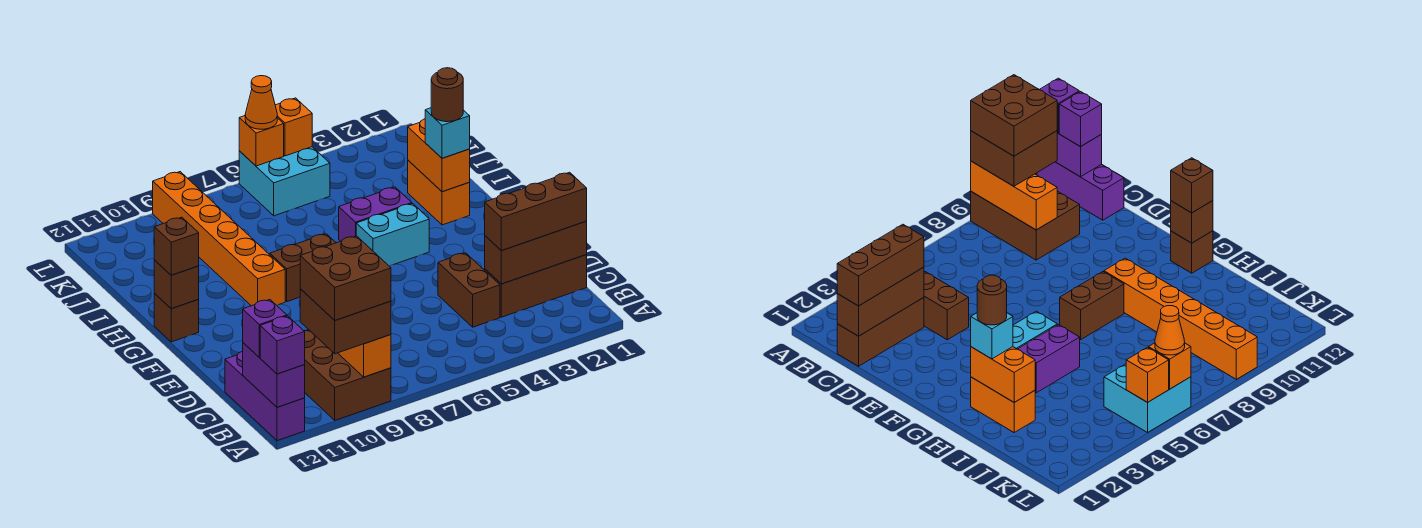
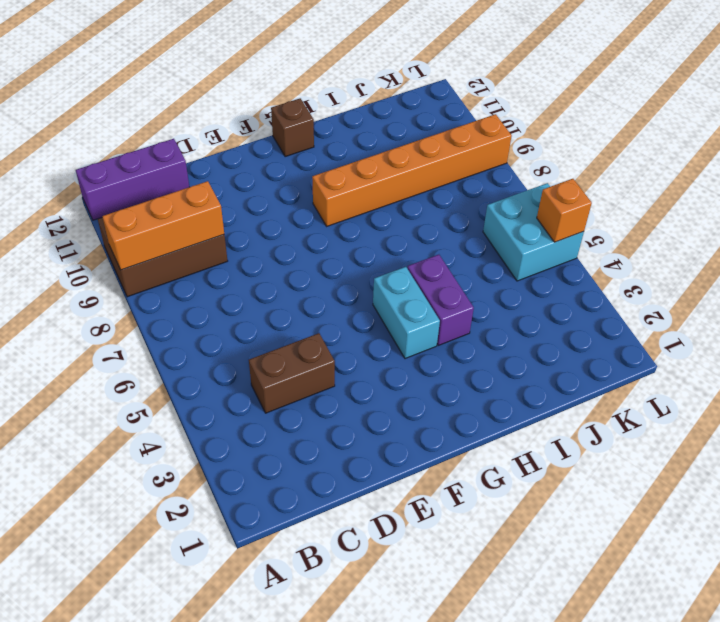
none -> brown brick C1:C3 level 1
none -> brown brick G7:G8 level 1
none -> orange brick H2:I2 level 1

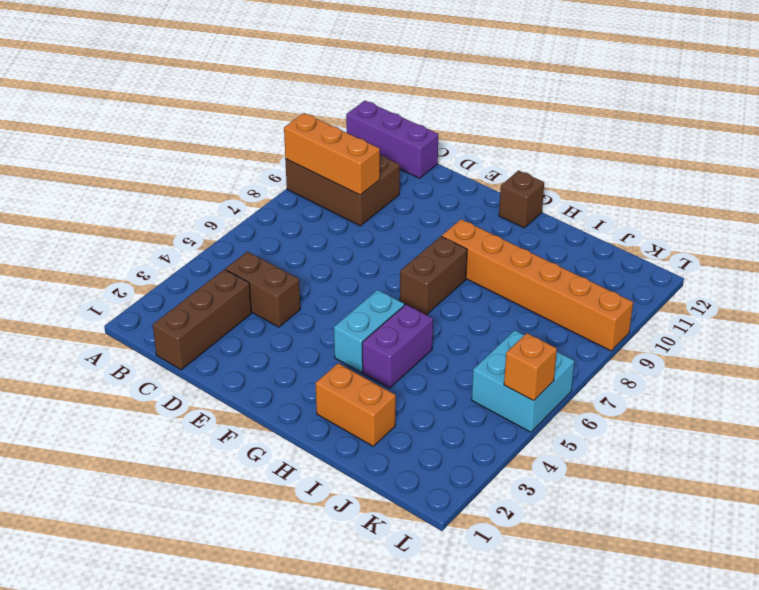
none -> purple brick A12:B12 level 2
none -> brown brick C1:C3 level 2
none -> brown brick G12 level 2

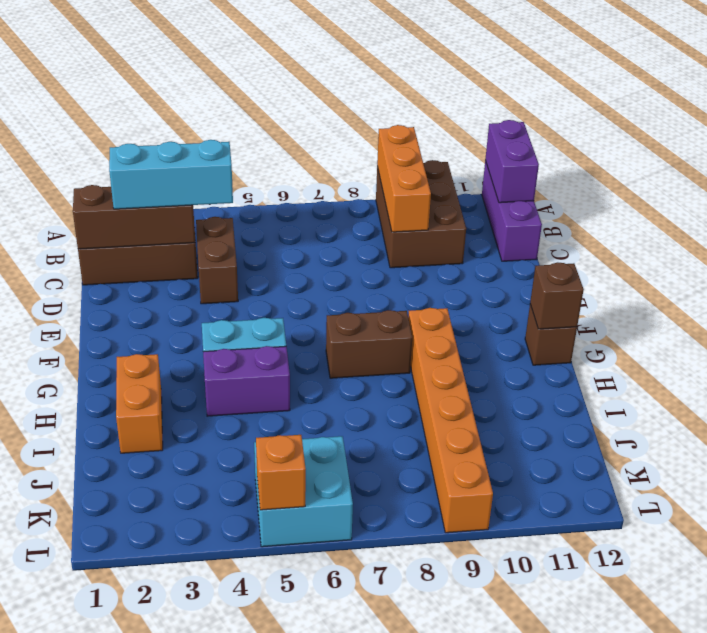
cyan brick C2:C4 level 3 -> brown brick C1:C3 level 3
none -> orange brick H2:I2 level 2
none -> orange brick L6 level 2
none -> brown brick A9:B10 level 3

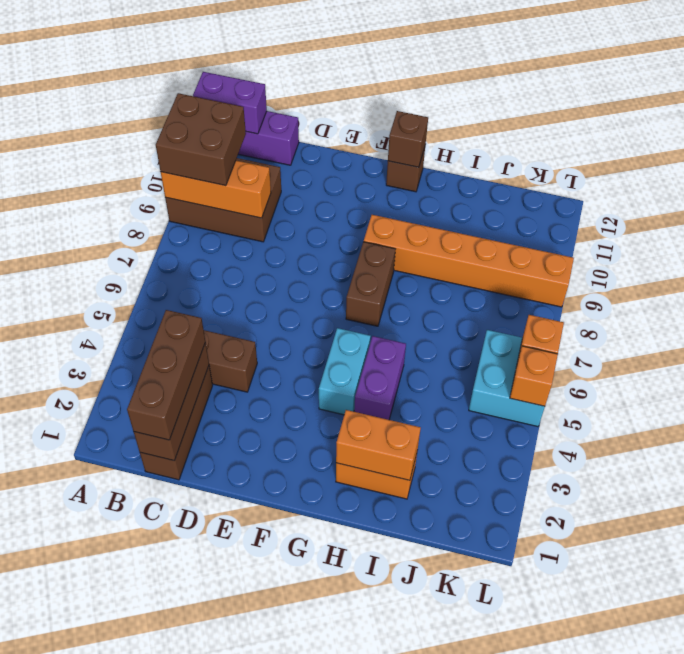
none -> purple brick A12 level 3
none -> purple brick B12 level 3
none -> brown brick G12 level 3

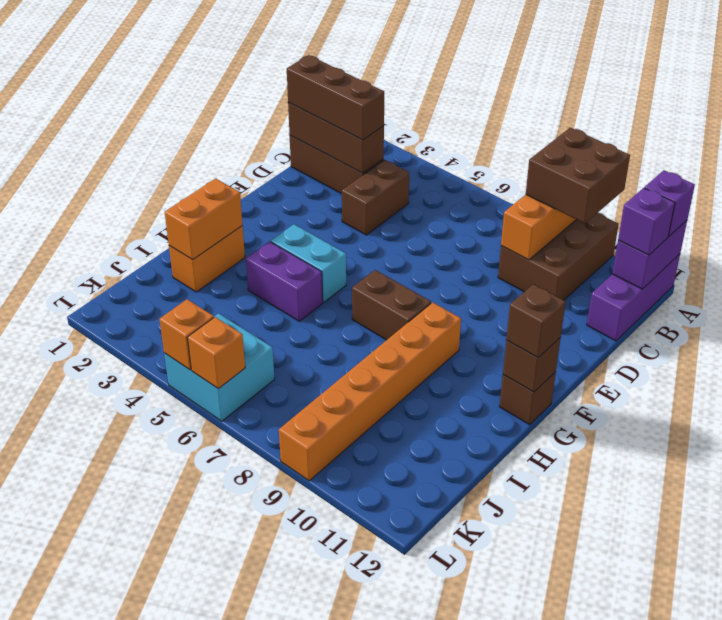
none -> cyan brick H2 level 3
none -> orange cone L6 level 3
none -> brown brick A9:B10 level 4

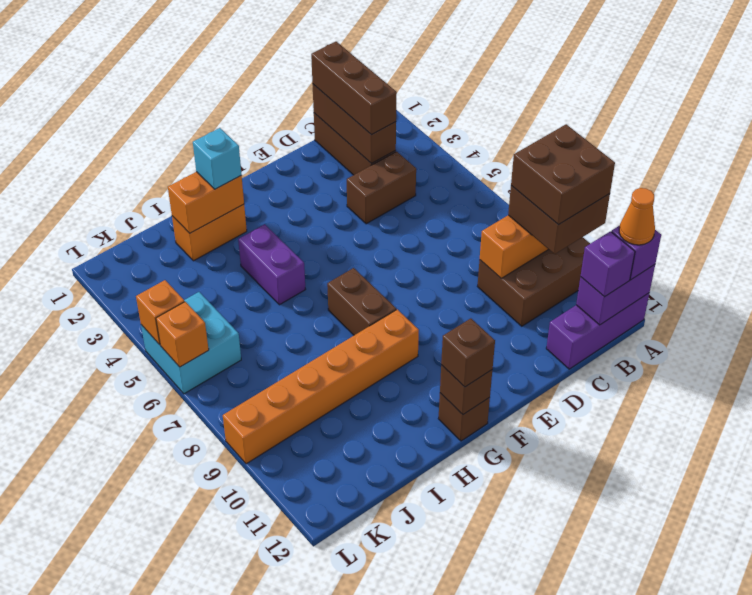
orange cone A12 level 4 -> orange cone L6 level 3
none -> cyan brick G4:G5 level 1
none -> brown round brick H2 level 4

